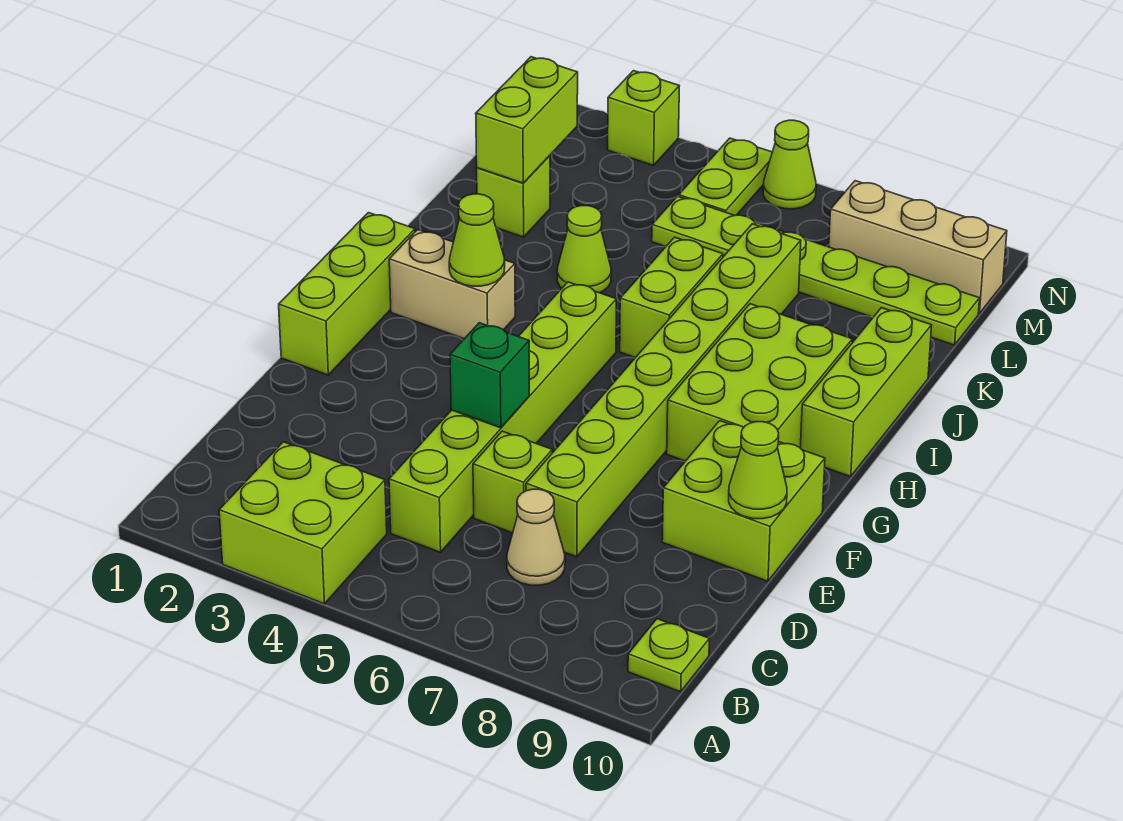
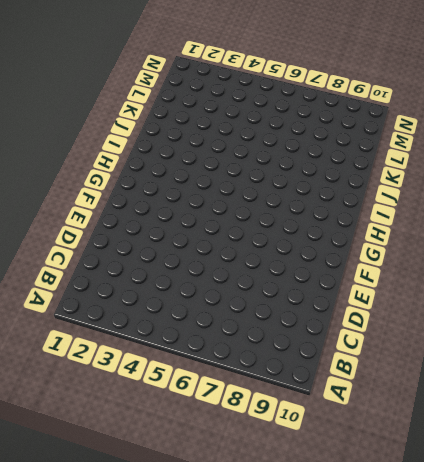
none -> lime brick A3:B4 level 1
none -> lime plate B10 level 1
none -> lime brick C5:H5 level 1

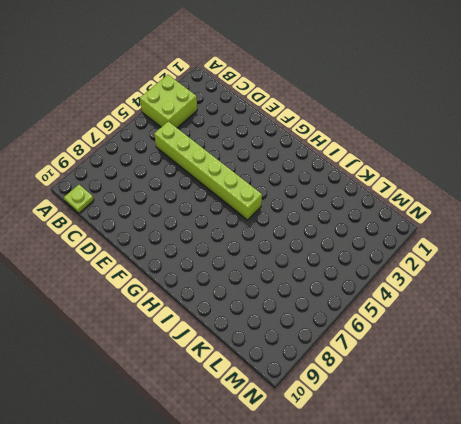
none -> tan cone C7 level 1
none -> lime brick D6 level 1
none -> lime brick D7:K7 level 1

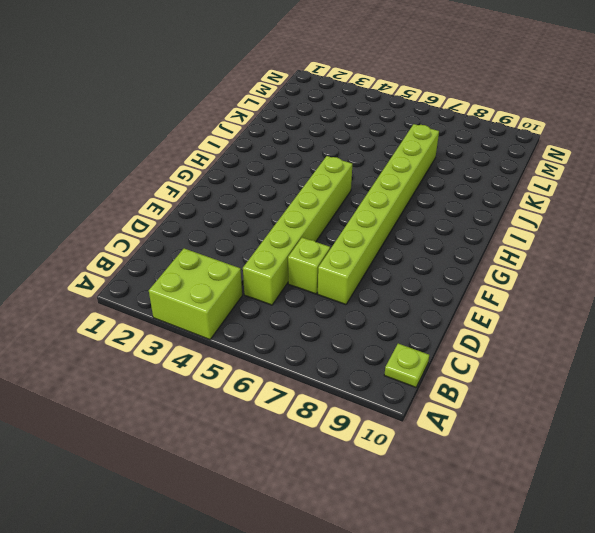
none -> tan cone C7 level 1
none -> lime brick E9:F10 level 1
none -> lime brick F1:H1 level 1

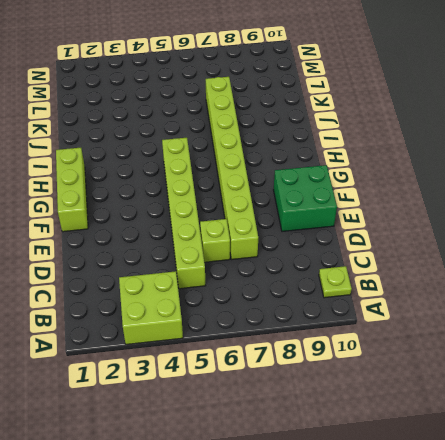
green brick E9:F10 level 1 -> lime brick E9:F10 level 1
none -> tan cone C7 level 1
none -> lime brick G8:I9 level 1
none -> tan brick H2:H3 level 1

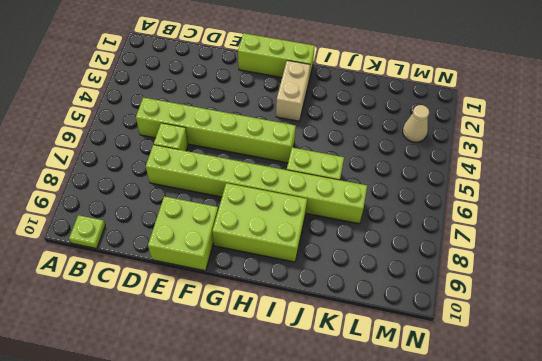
tan cone M3 level 1 -> tan cone C7 level 1
none -> lime brick A3:B4 level 1
none -> lime brick H10:J10 level 1
none -> lime cone J4 level 1

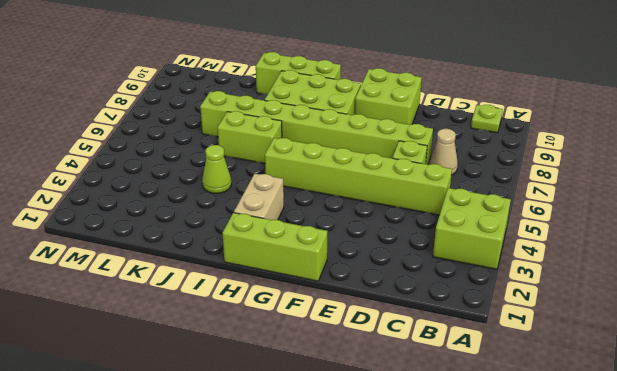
none -> lime brick K2 level 1
none -> lime plate L5:L10 level 1
none -> lime plate M5:N5 level 1

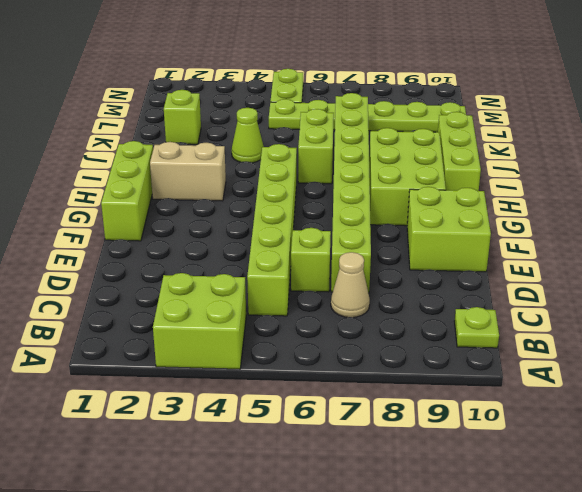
none -> tan brick M8:M10 level 1
none -> lime brick N3 level 1
none -> lime cone N6 level 1

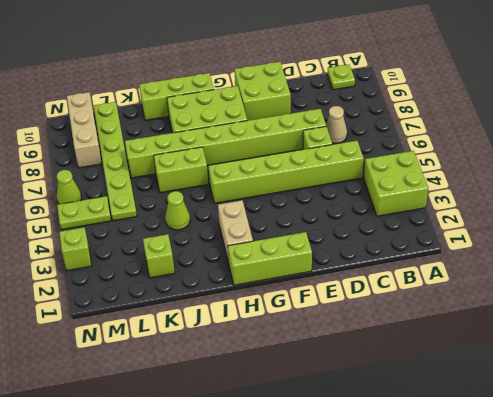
none -> green brick E5 level 2
none -> lime cone E10 level 2
none -> lime cone H3 level 2

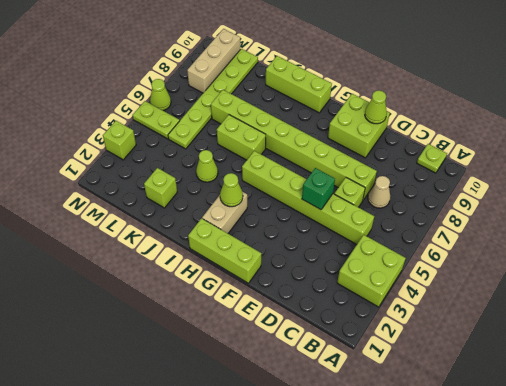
none -> lime brick G8:I9 level 1
none -> lime brick K2:L2 level 2

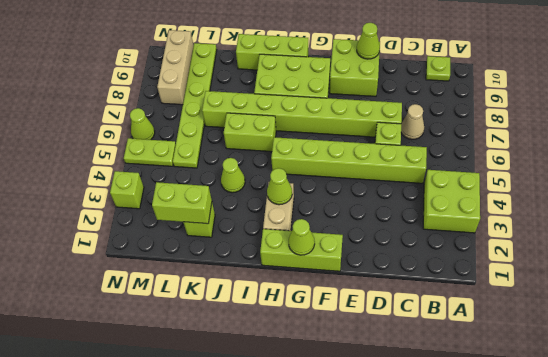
lime cone G1 level 2 -> none
none -> green brick E5 level 2

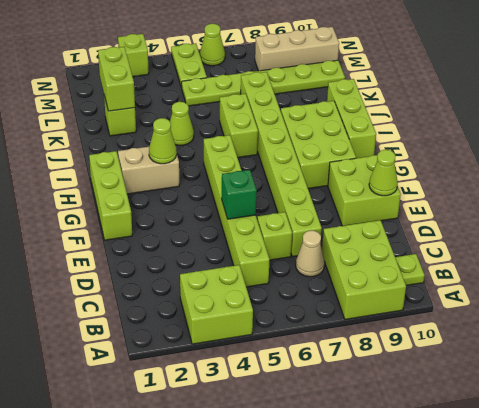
lime brick A8:C9 level 1 -> none

